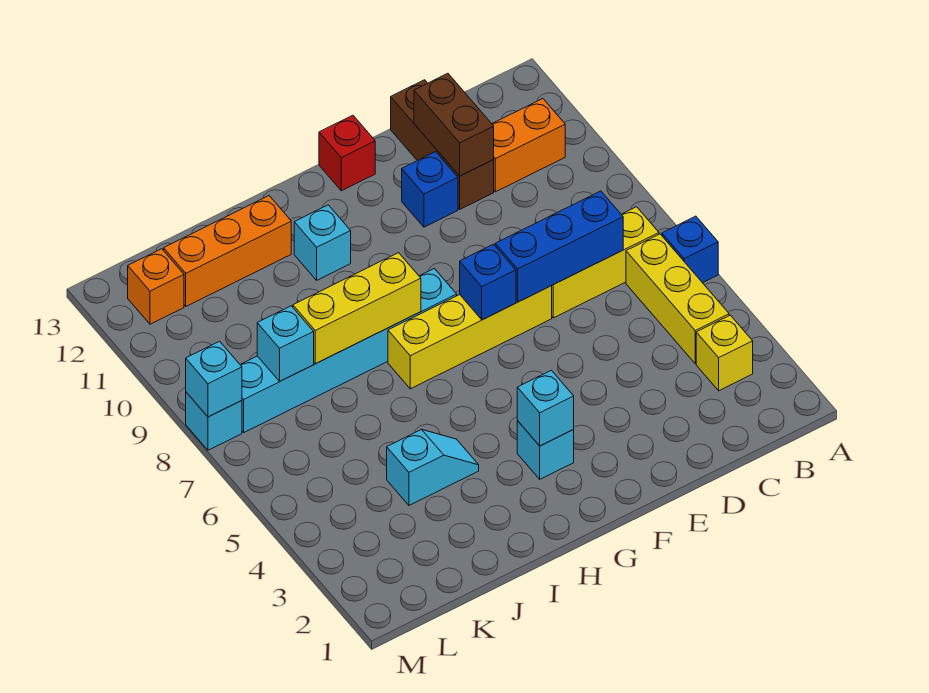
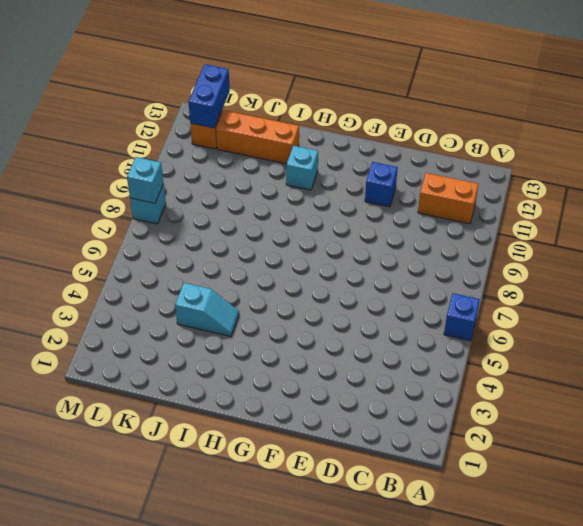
blue brick L12:L13 level 2 -> none
none -> yellow brick B3 level 1
none -> yellow brick B4:B6 level 1
none -> yellow brick B7:D7 level 1

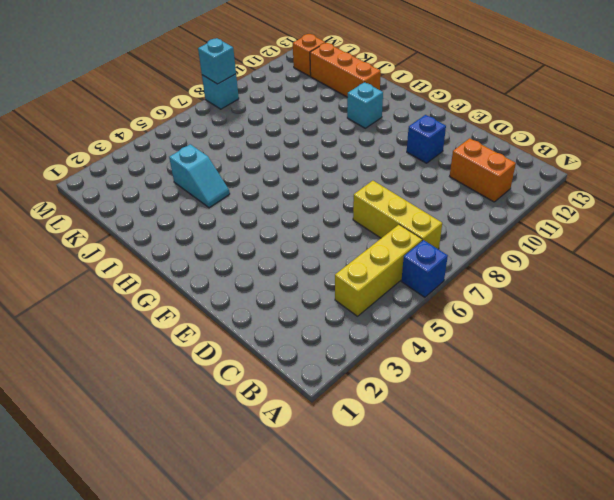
none -> yellow brick B3 level 1
none -> brown brick D11:D13 level 1
none -> yellow brick E7:H7 level 1

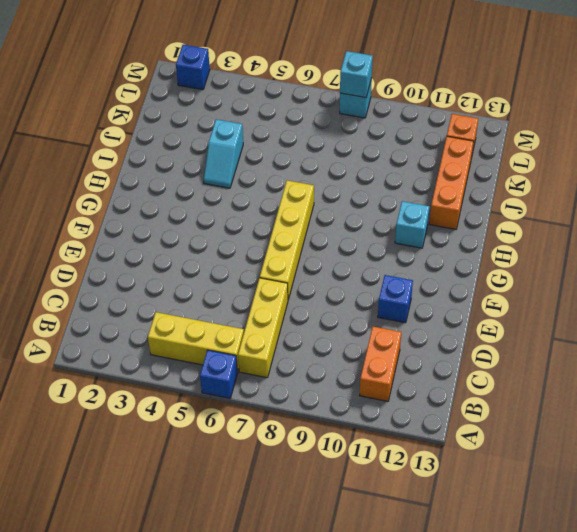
blue brick M2 level 1 -> blue brick F7 level 2
none -> yellow brick B3 level 1
none -> brown brick D11:D13 level 1
none -> red brick F13 level 1

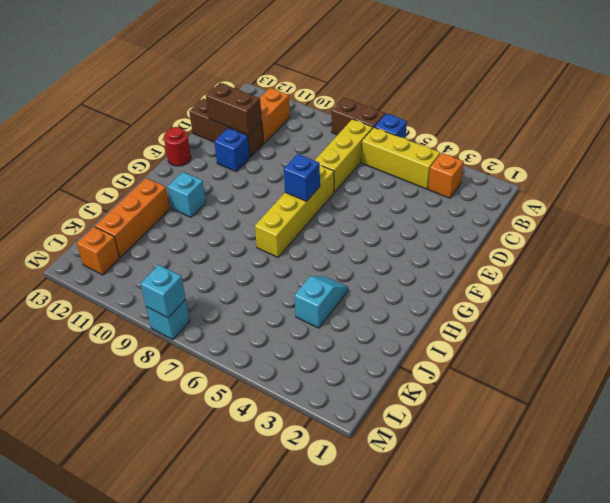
brown brick A7:A8 level 1 -> none
orange brick B3 level 1 -> yellow brick B3 level 1
red round brick F13 level 1 -> red brick F13 level 1
none -> cyan brick G3 level 1
none -> cyan brick G8:L8 level 1
none -> blue brick C7:E7 level 2

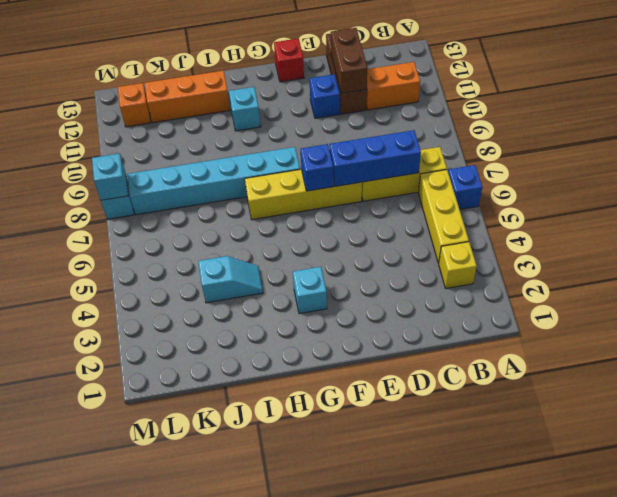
none -> cyan brick G3 level 2
none -> yellow brick H8:J8 level 2
none -> cyan brick K8 level 2

